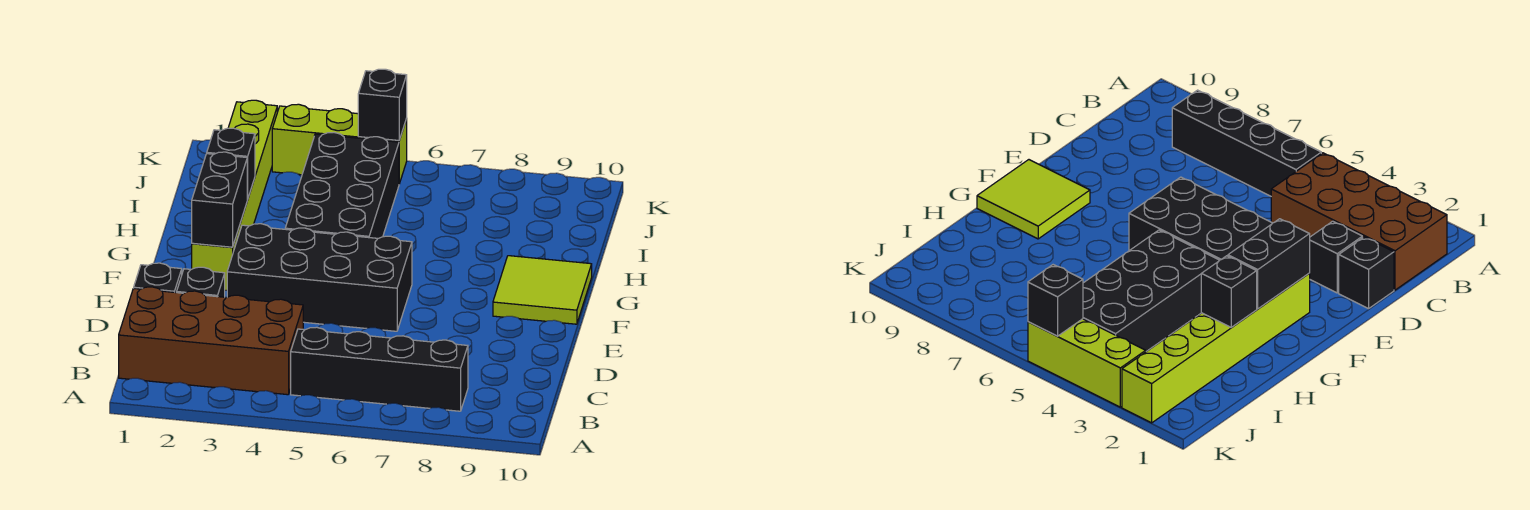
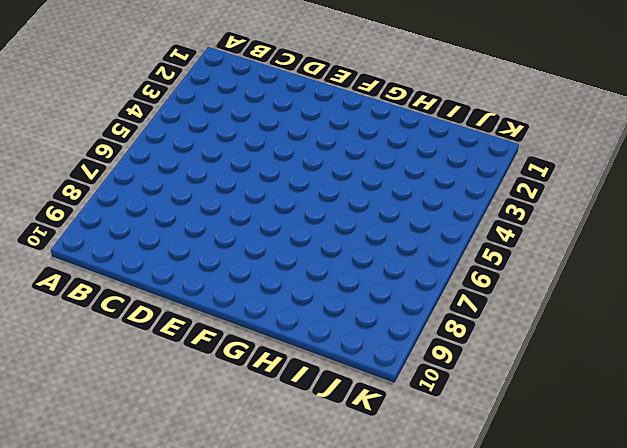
none -> brown brick B1:C4 level 1
none -> black brick B5:B8 level 1
none -> black brick D1 level 1

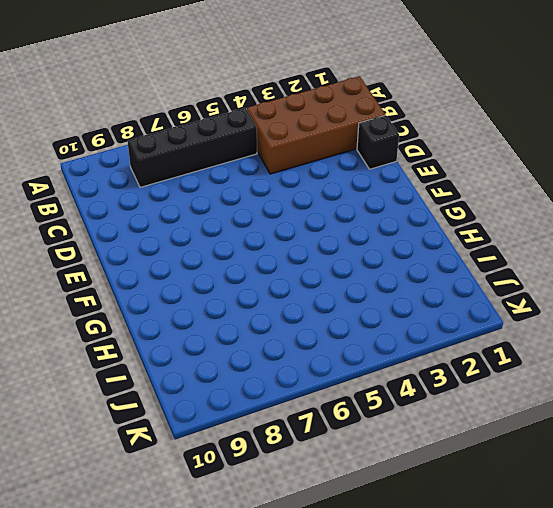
none -> black brick D2 level 1
none -> black brick E3:F6 level 1
none -> lime brick F2:K2 level 1

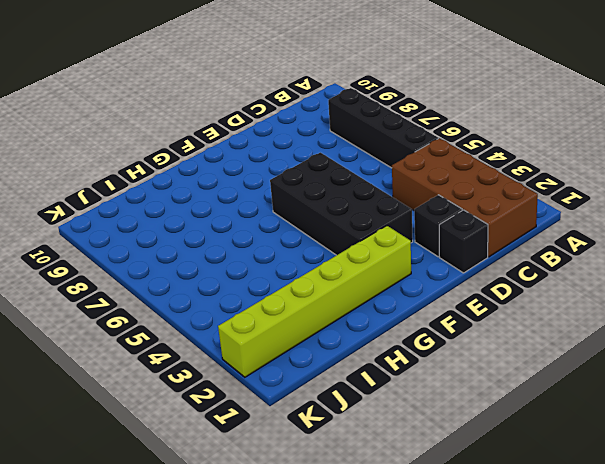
none -> lime tile F9:G10 level 1
none -> black brick G4:J5 level 1
none -> lime brick K3:K5 level 1

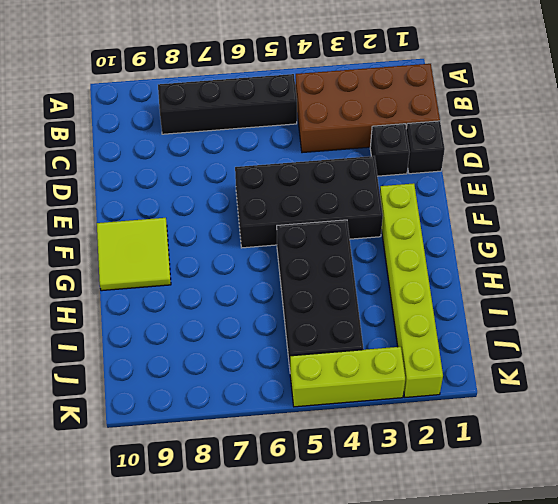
none -> black brick F2:G2 level 2
none -> black brick H2 level 2
none -> black brick K5 level 2

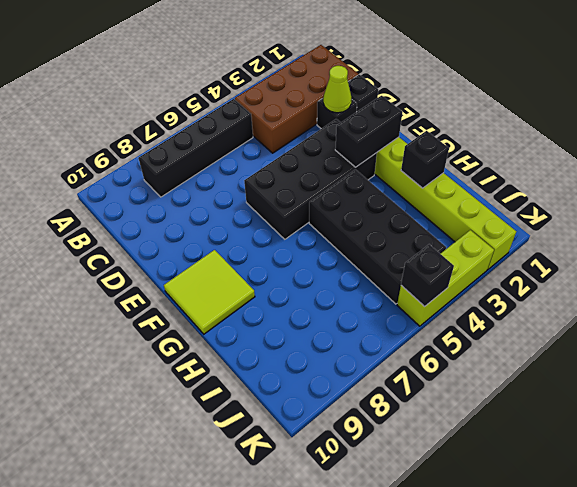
lime cone D2 level 2 -> none
black brick F2:F3 level 2 -> black brick F2:G2 level 2

